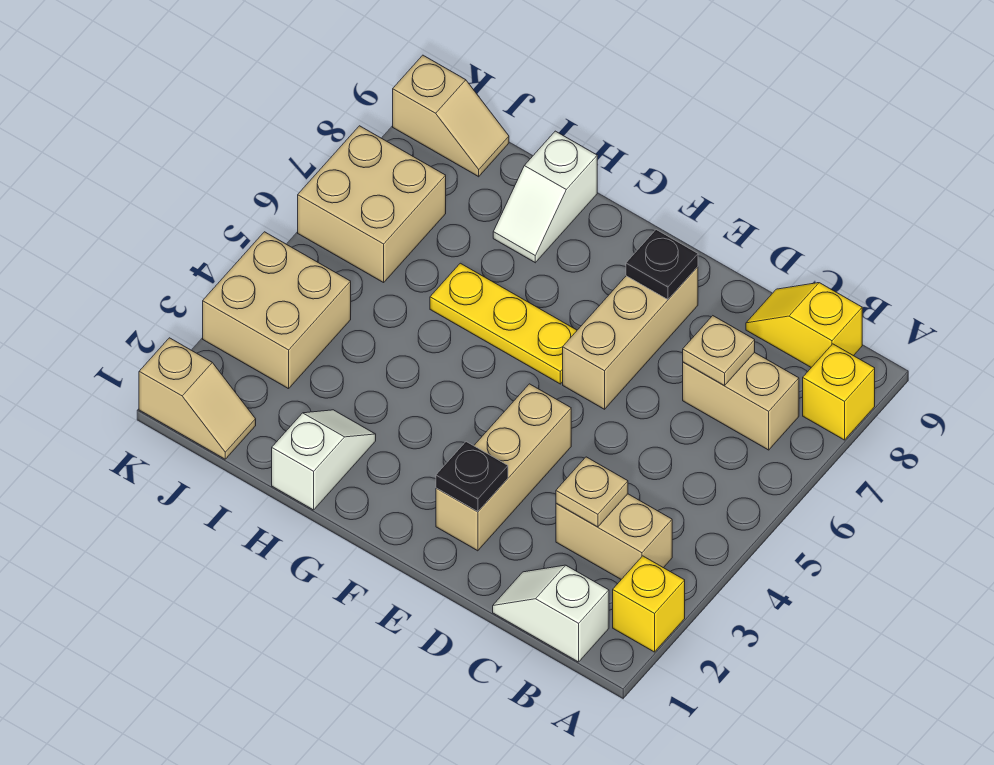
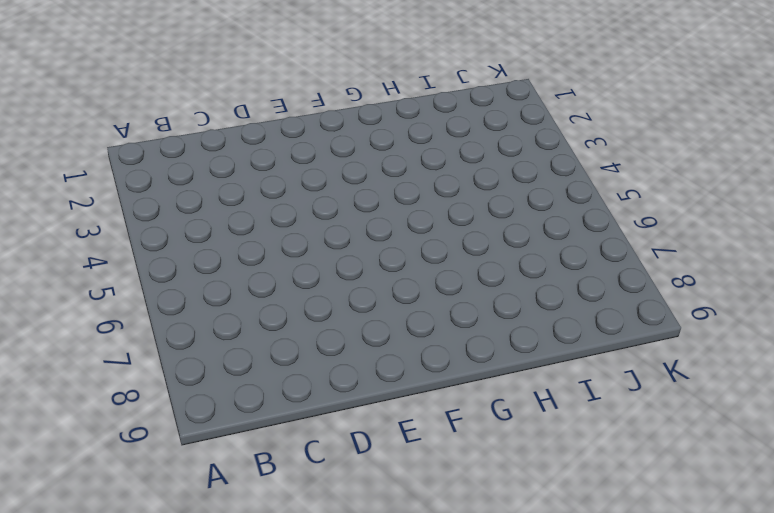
none -> yellow brick A2 level 1
none -> yellow brick A8 level 1
none -> white slope B1:C1 level 1 top B

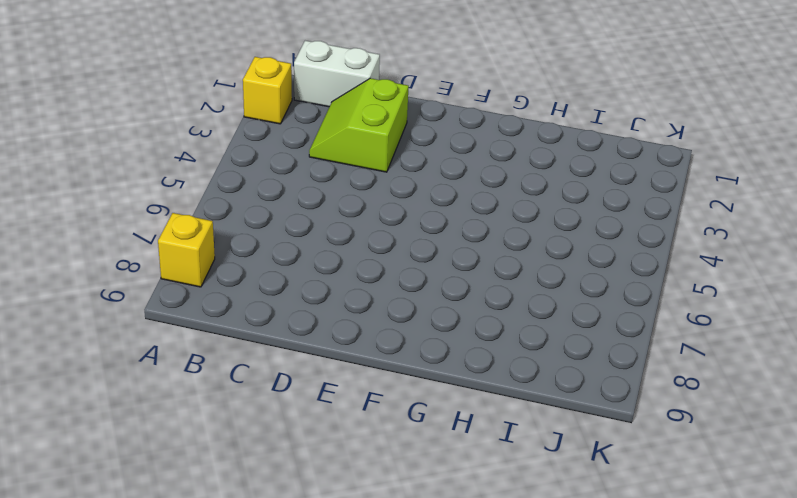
white brick B1:C1 level 1 -> white slope B1:C1 level 1 top B
lime slope C2:D3 level 1 top D -> tan brick B3:C3 level 1
none -> tan brick B7:C7 level 1
none -> yellow slope B9:C9 level 1 top B
none -> tan brick E2:E4 level 1

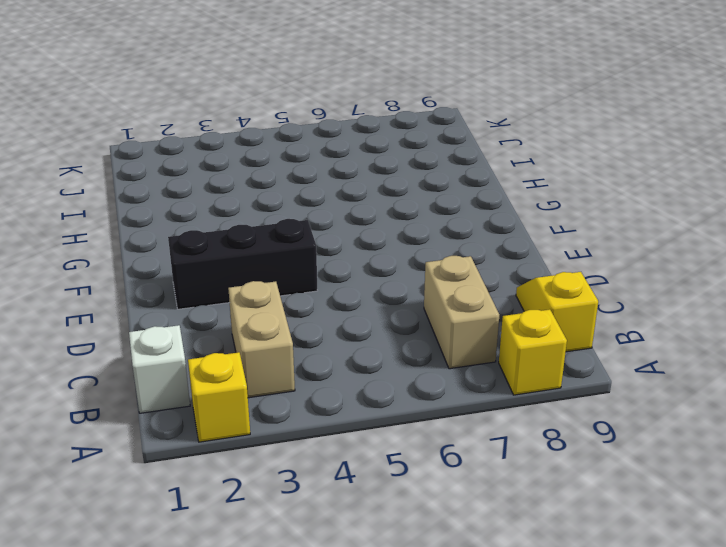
black brick E2:E4 level 1 -> tan brick E2:E4 level 1
none -> tan brick E6:E8 level 1
none -> yellow plate F6:H6 level 1
none -> white slope H1:H2 level 1 top 1

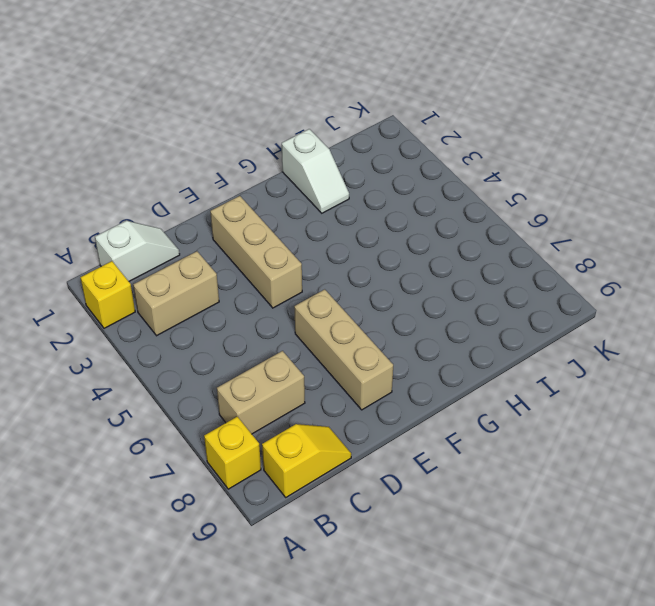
none -> yellow plate F6:H6 level 1
none -> white slope H8:H9 level 1 top 9
none -> tan slope J1:K1 level 1 top K

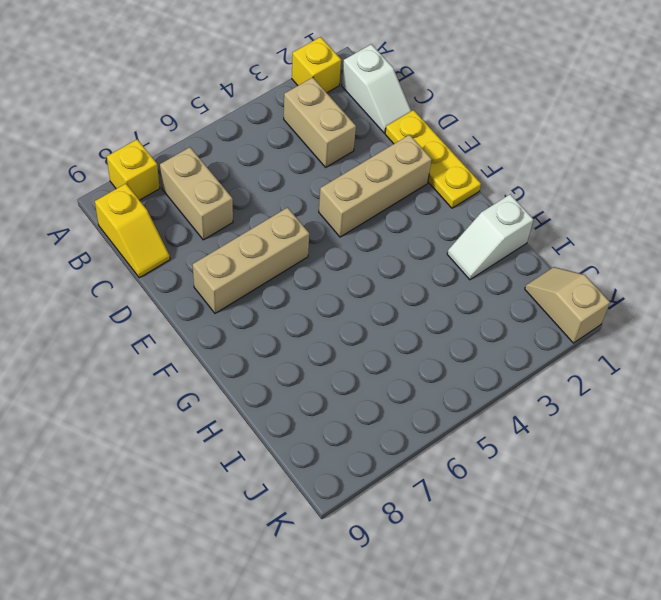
yellow plate D1:F1 level 1 -> yellow plate F6:H6 level 1
none -> white slope H8:H9 level 1 top 9
none -> tan brick J3:K4 level 1
none -> tan brick J6:K7 level 1

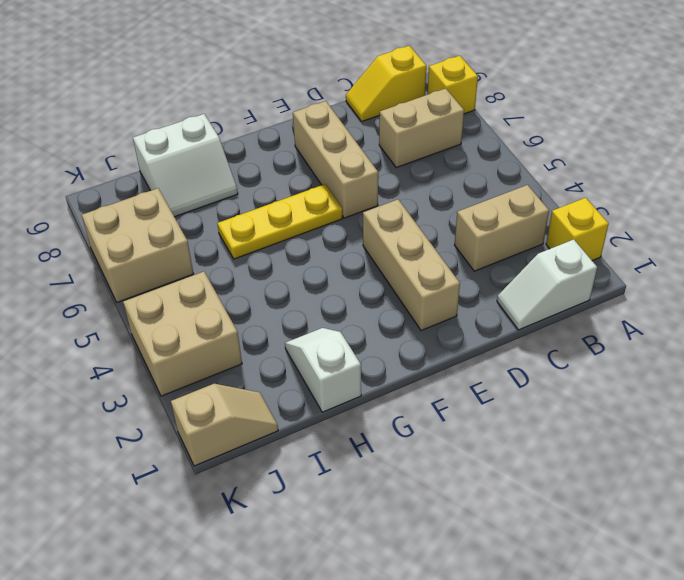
white slope H8:I9 level 1 top 9 -> white slope H8:H9 level 1 top 9
none -> tan slope J9:K9 level 1 top K
none -> tan plate C3 level 2
none -> tan plate C7 level 2

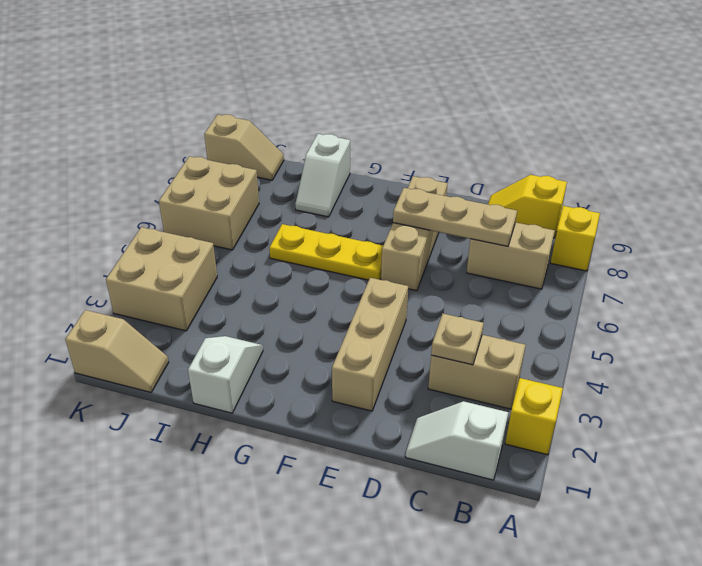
tan plate C7:E7 level 2 -> tan plate C7 level 2
none -> black plate E2 level 2
none -> black plate E8 level 2

